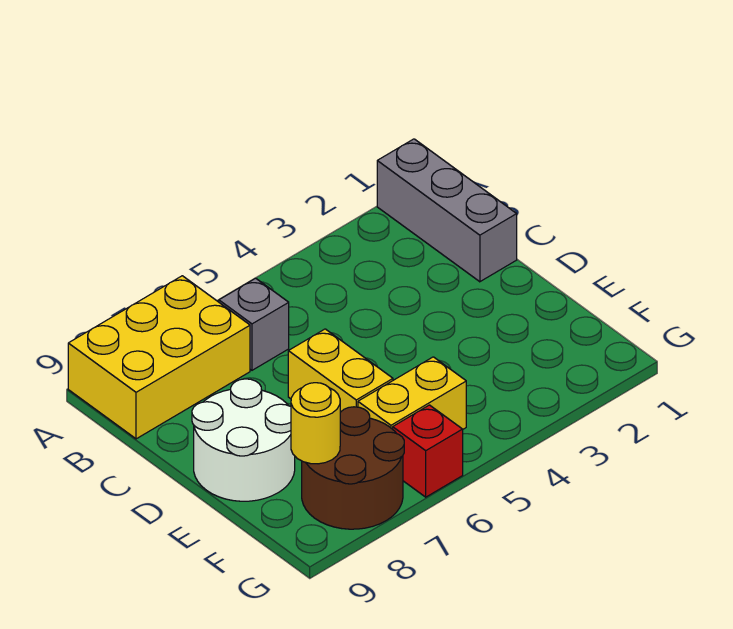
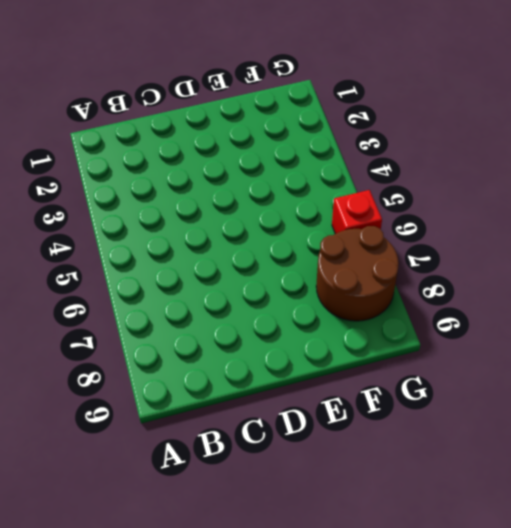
none -> grey brick A1:C1 level 1
none -> yellow brick A7:B9 level 1

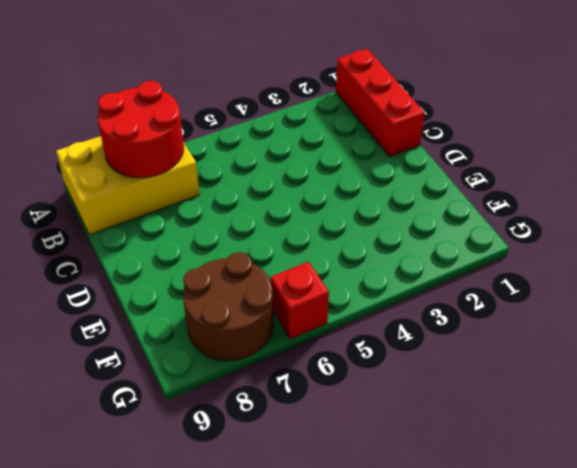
red brick A1:C1 level 1 -> grey brick A1:C1 level 1
red round brick A7:B8 level 2 -> none
none -> grey brick B6 level 1
none -> yellow brick D6:E6 level 1

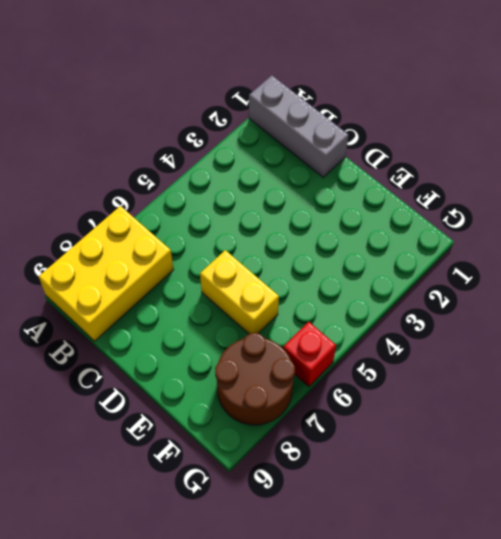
none -> grey brick B6 level 1
none -> white round brick D8:E9 level 1

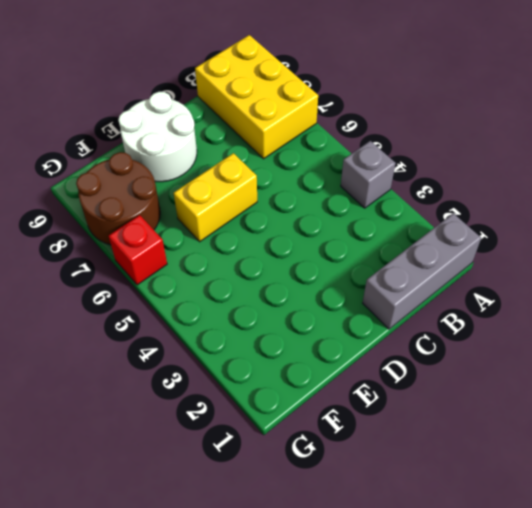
grey brick A4 level 1 -> grey brick B6 level 1
none -> yellow brick F5:F6 level 1
none -> yellow round brick F8 level 2

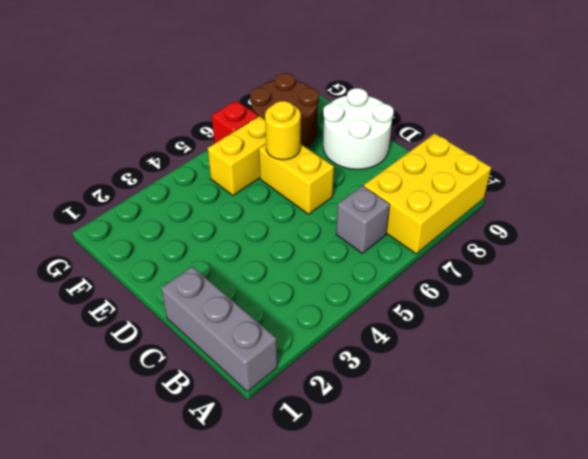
yellow round brick E6 level 2 -> yellow round brick F8 level 2

